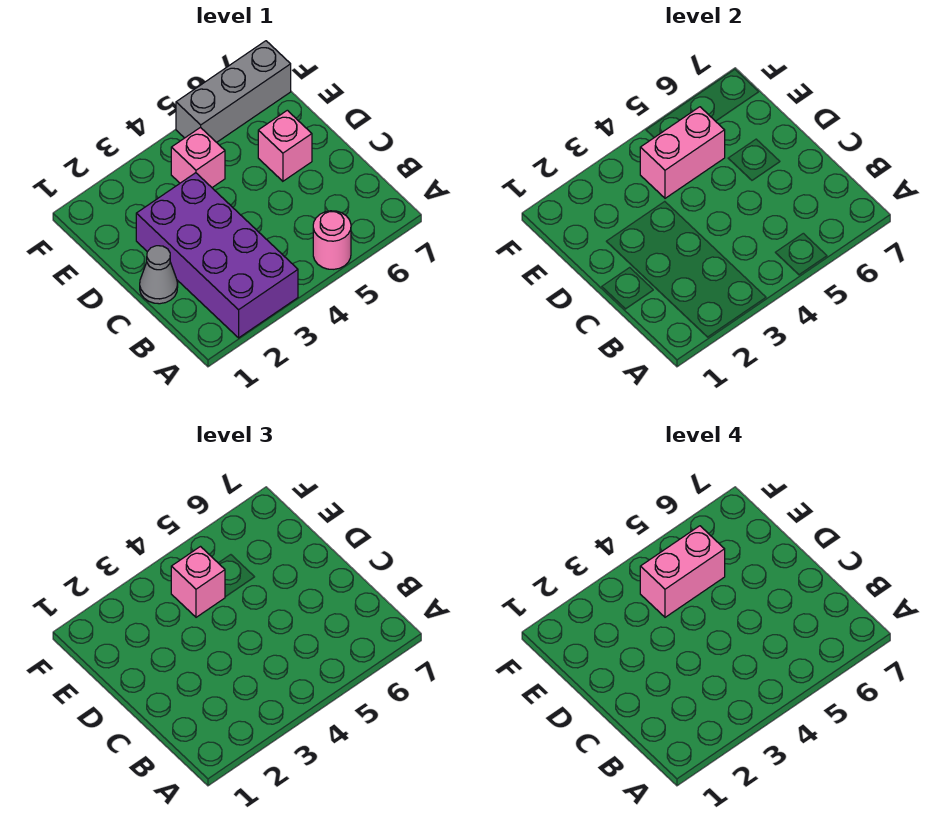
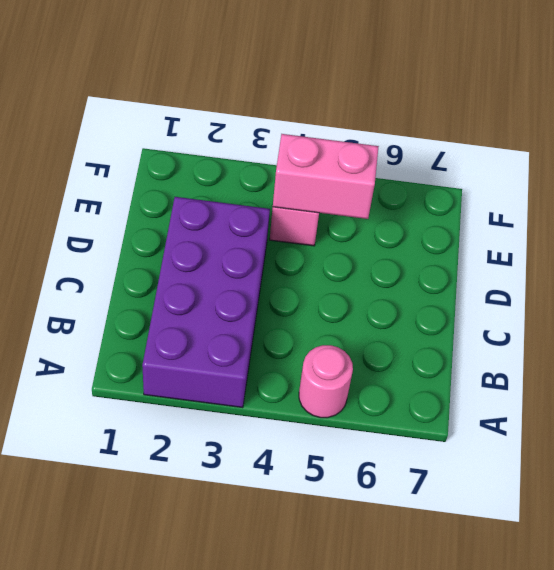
none -> grey cone C1 level 1
none -> pink brick D6 level 1

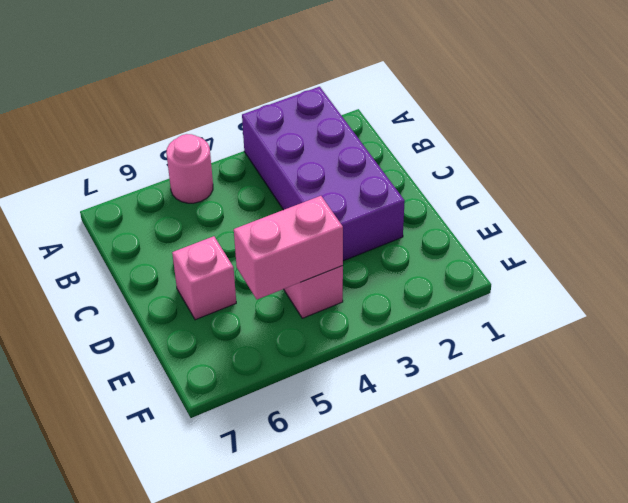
none -> grey cone C1 level 1
none -> grey brick F5:F7 level 1

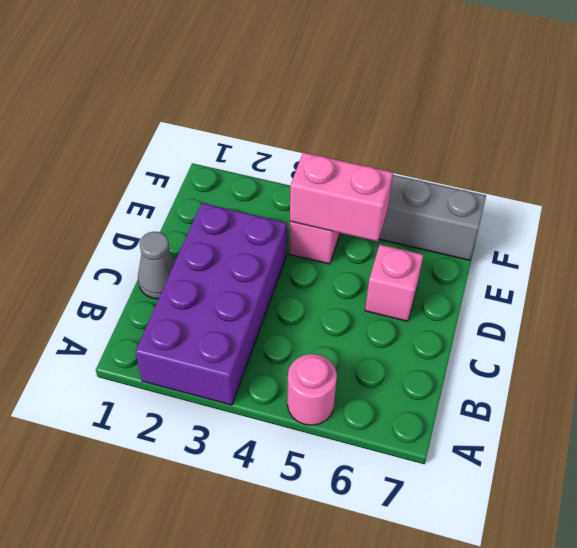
none -> pink brick E4 level 3
none -> pink brick E4:E5 level 4

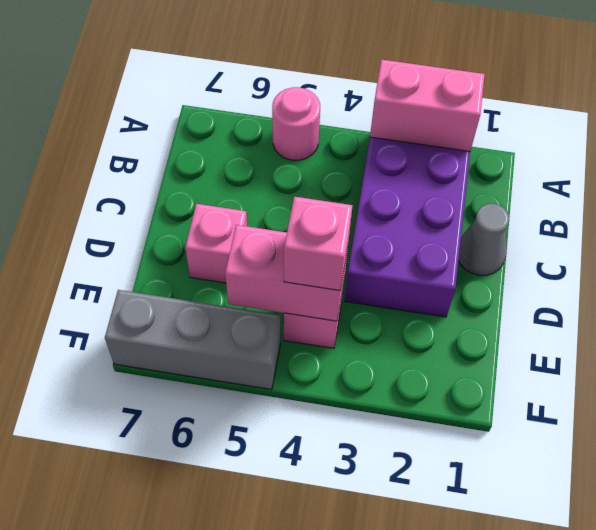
pink brick A2:A3 level 2 -> pink brick E4:E5 level 4

